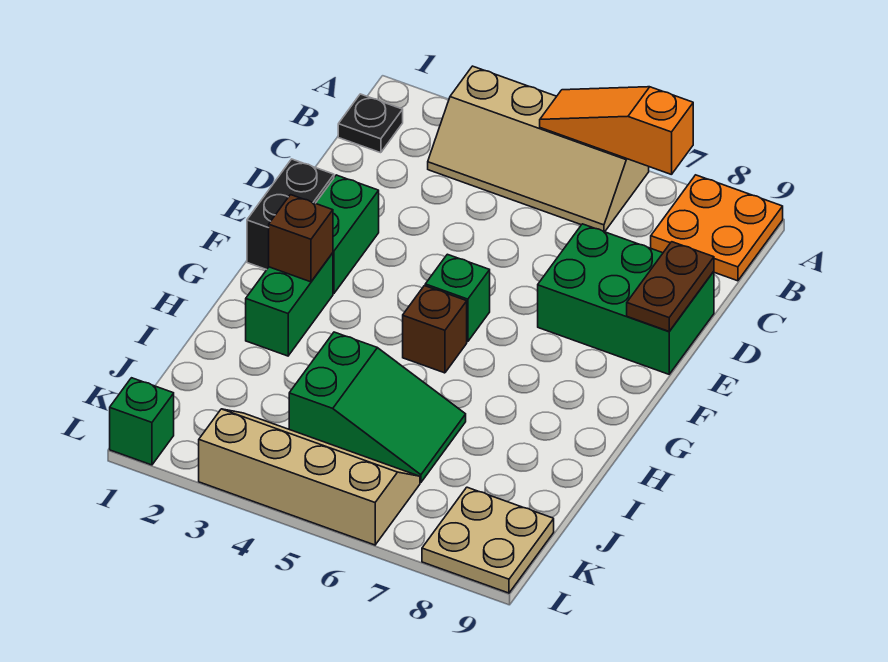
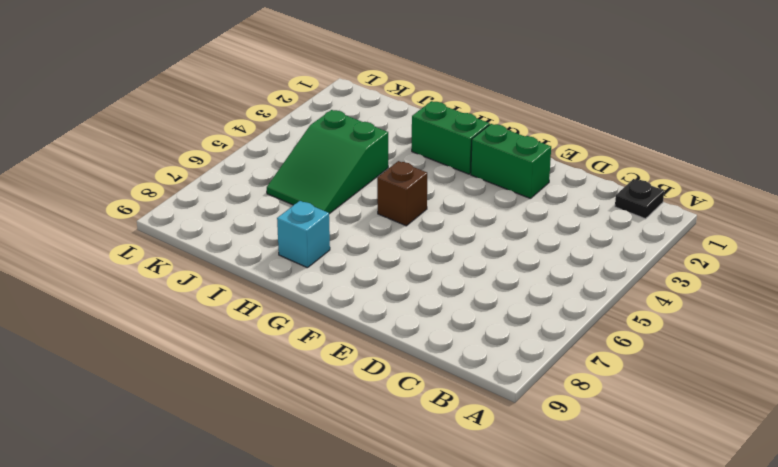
cyan brick H8 level 1 -> none
none -> tan slope A3:B6 level 1 top A
none -> orange plate A8:B9 level 1
none -> green brick D7:E9 level 1

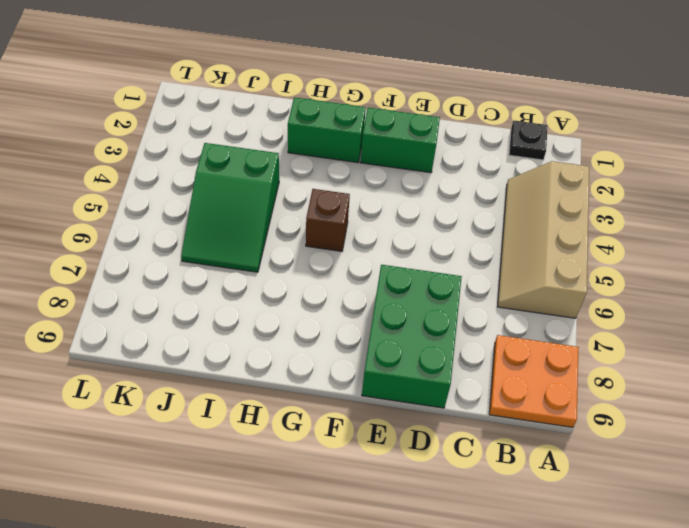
none -> black brick E1:F1 level 1
none -> green brick F5 level 1
none -> tan slope K3:L6 level 1 top L

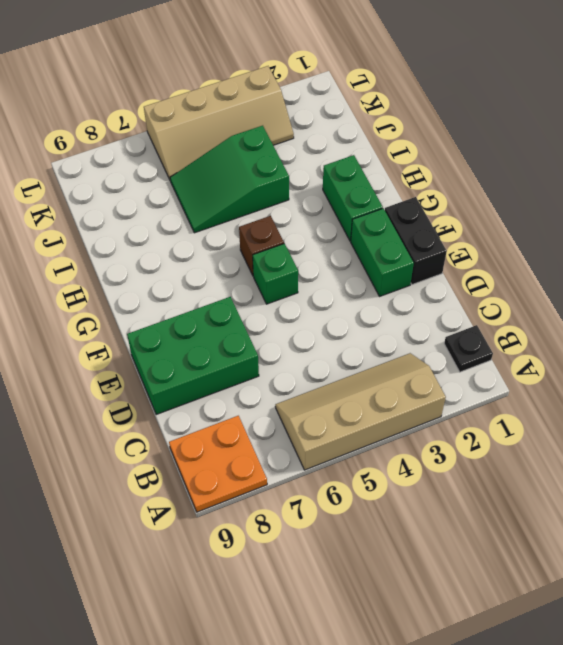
none -> tan plate K8:L9 level 1
none -> green brick L1 level 1
none -> orange slope A5:A7 level 2 top 7

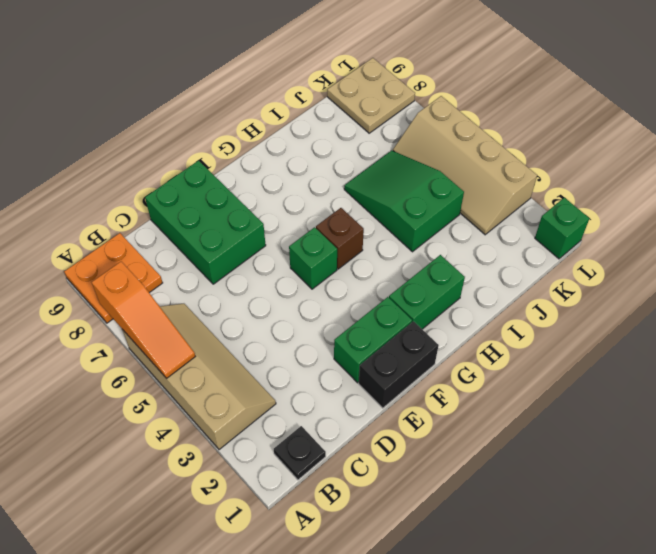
none -> brown plate D9:E9 level 2
none -> brown brick G2 level 2

